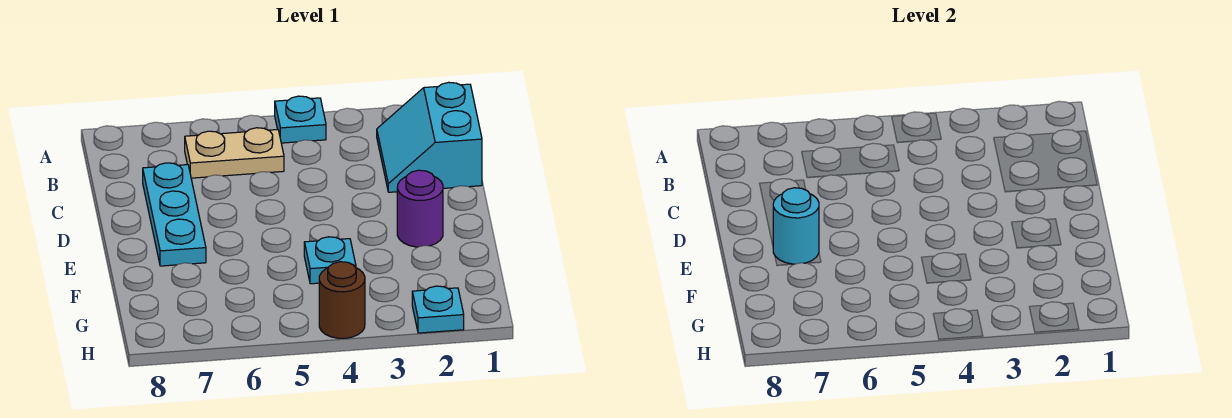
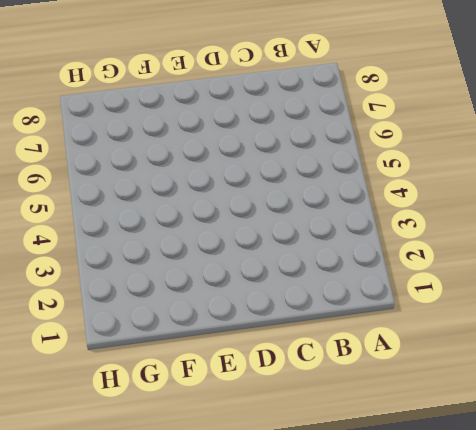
none -> cyan plate A4 level 1
none -> cyan slope B1:C2 level 1 top 1

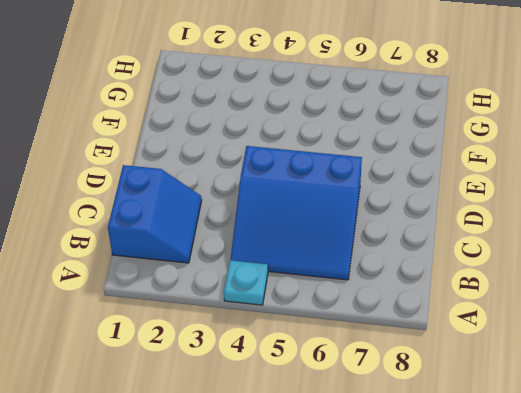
blue slope B1:C2 level 1 top 1 -> cyan slope B1:C2 level 1 top 1
blue slope B4:D6 level 1 top D -> tan plate B5:B6 level 1
none -> cyan plate C7:E7 level 1
none -> purple round brick E2 level 1

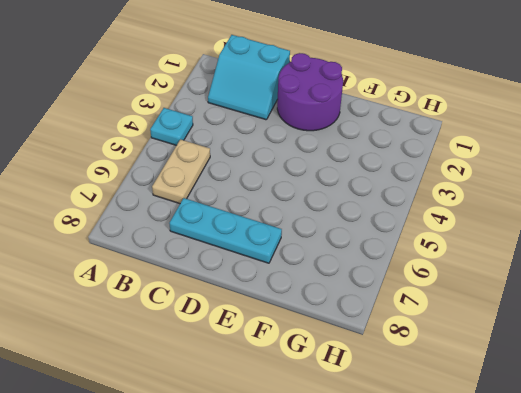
purple round brick D1:E2 level 1 -> purple round brick E2 level 1
none -> cyan plate F4 level 1
none -> cyan plate H2 level 1

